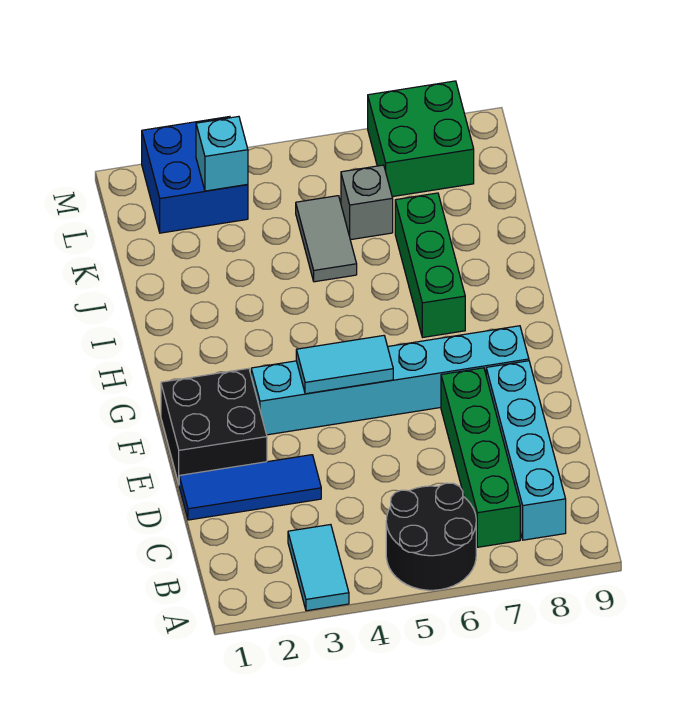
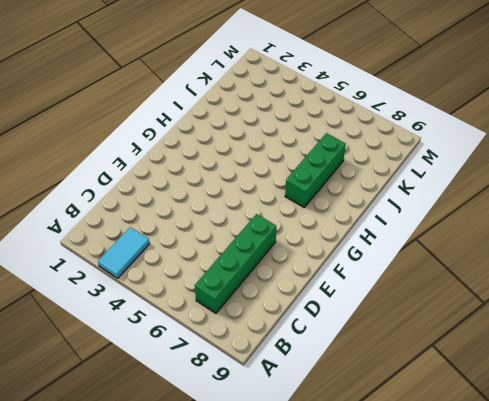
none -> black round brick A5:B6 level 1
none -> cyan brick B8:E8 level 1
none -> blue tile D1:D3 level 1

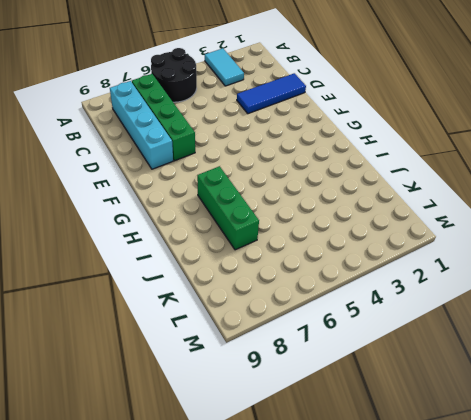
none -> black brick E1:F2 level 1
none -> cyan brick F3:F8 level 1
none -> grey tile J5:K5 level 1

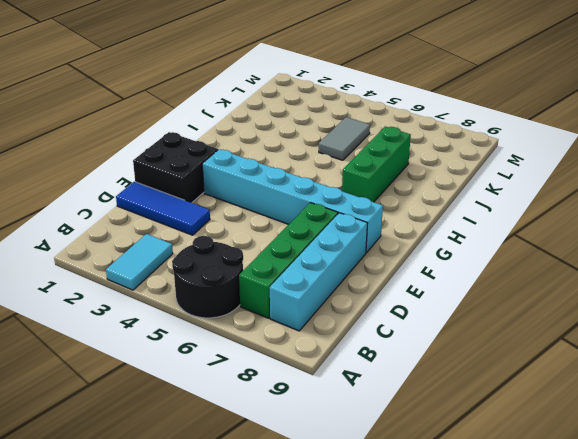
none -> grey brick K6 level 1
none -> blue brick L2:M3 level 1
none -> green brick L7:M8 level 1

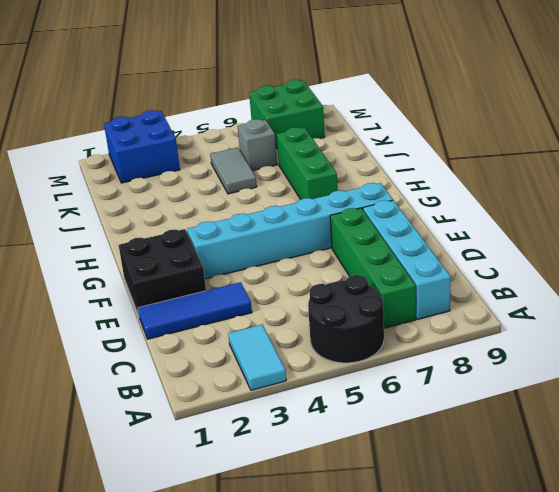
none -> cyan tile F4:F5 level 2
none -> cyan brick L3 level 2

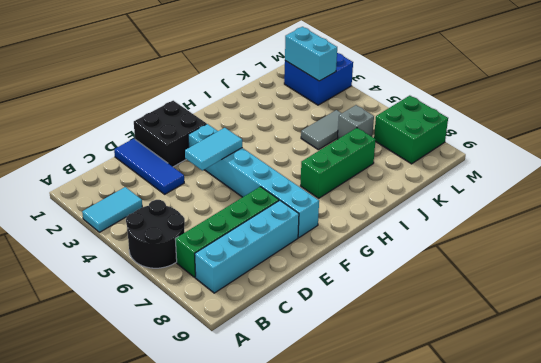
cyan tile E4:F4 level 2 -> cyan tile F4:F5 level 2
cyan brick L2:L3 level 2 -> cyan brick L3 level 2

